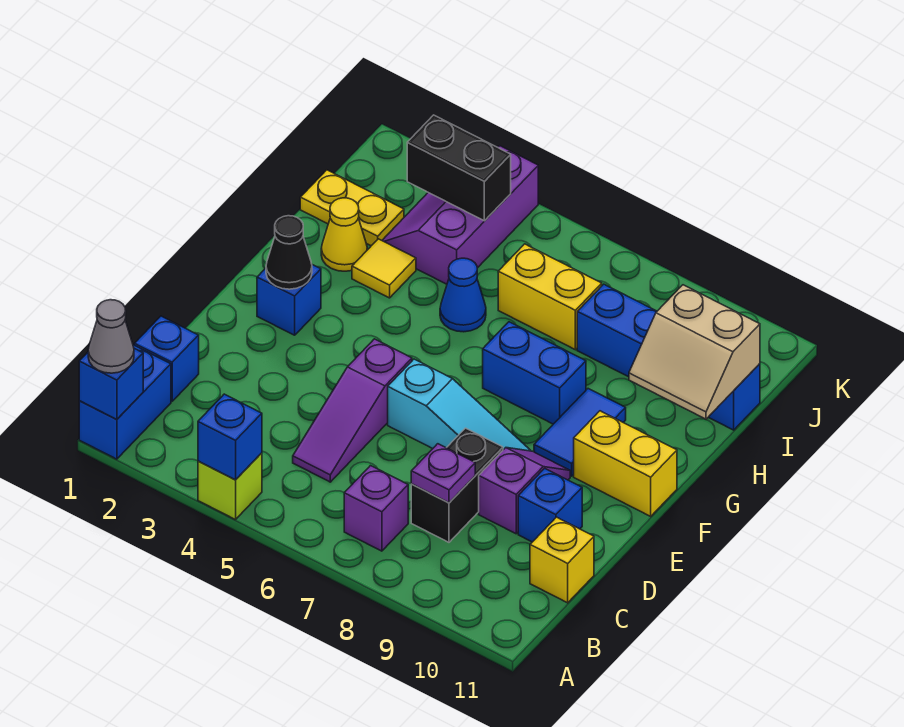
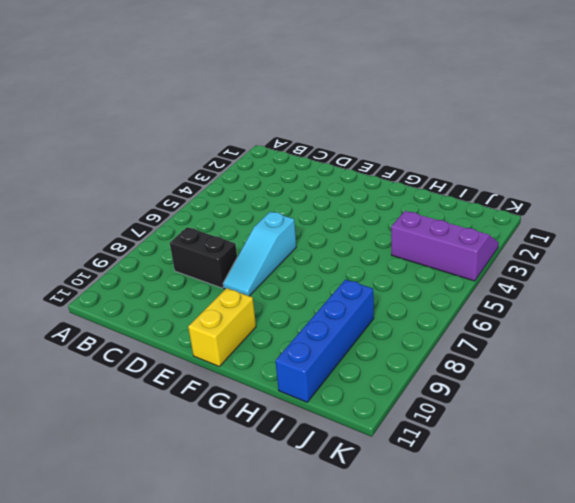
none -> blue brick A1:B1 level 1
none -> lime brick A4 level 1
none -> purple brick B7 level 1

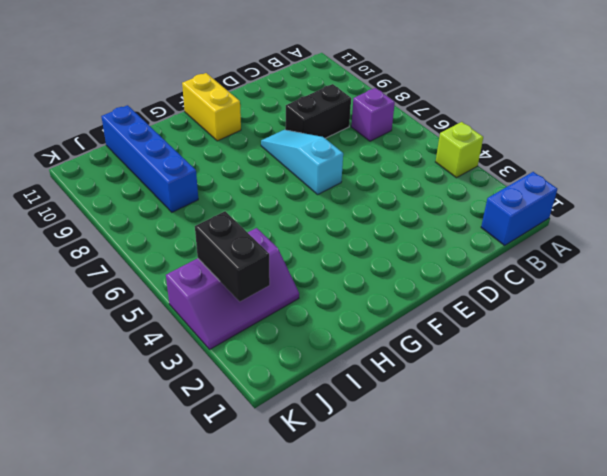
none -> blue brick C1 level 1
none -> purple slope C5:E5 level 1 top E
none -> yellow brick C11 level 1

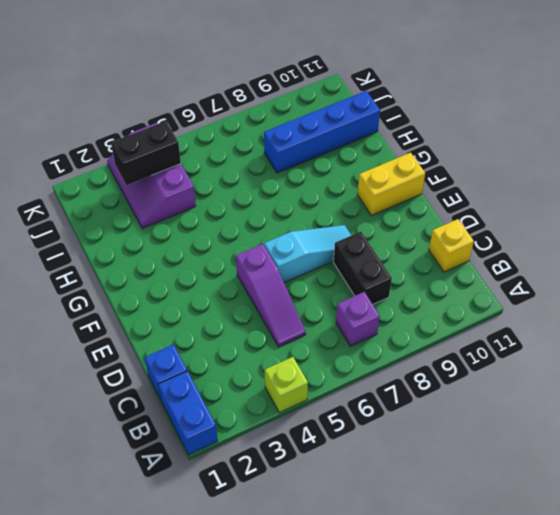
none -> purple slope D9:E9 level 1 top D
none -> blue brick D10 level 1
none -> blue brick F2 level 1

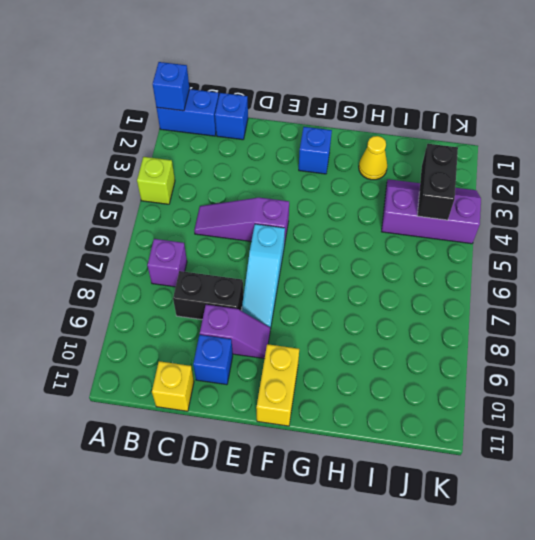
none -> blue tile F9:G9 level 1
none -> blue brick G7:G8 level 1
none -> yellow tile H3 level 1

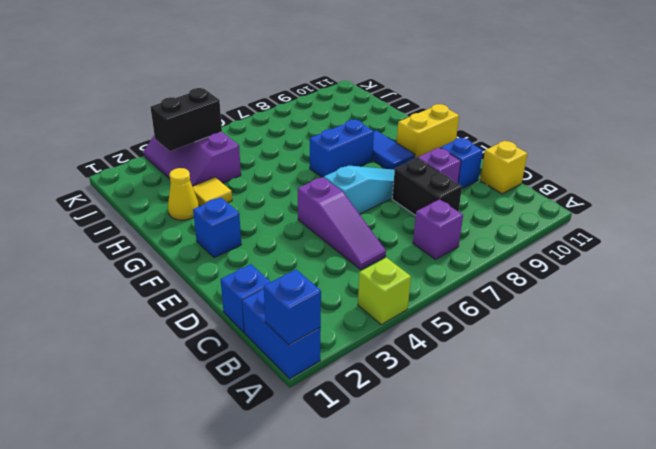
none -> blue cone H5 level 1
none -> yellow plate I1:I2 level 1
none -> yellow brick I6:I7 level 1

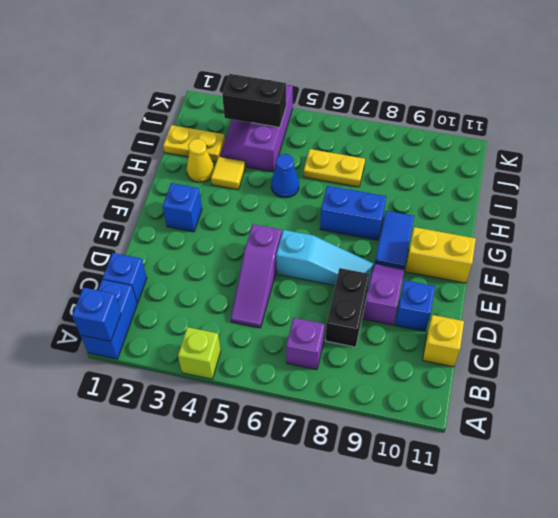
yellow plate I6:I7 level 1 -> yellow brick I6:I7 level 1
none -> blue brick I8:I11 level 1
none -> blue brick A4 level 2
none -> purple plate C8 level 2

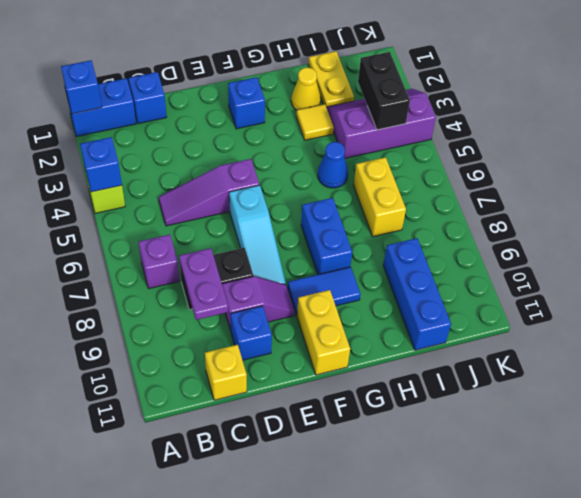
purple plate C8:C9 level 2 -> purple plate C8 level 2
blue brick I9:I11 level 1 -> blue brick I8:I11 level 1
none -> black cone F2 level 2
none -> tan slope H10:I11 level 2 top I
none -> grey cone A1 level 3

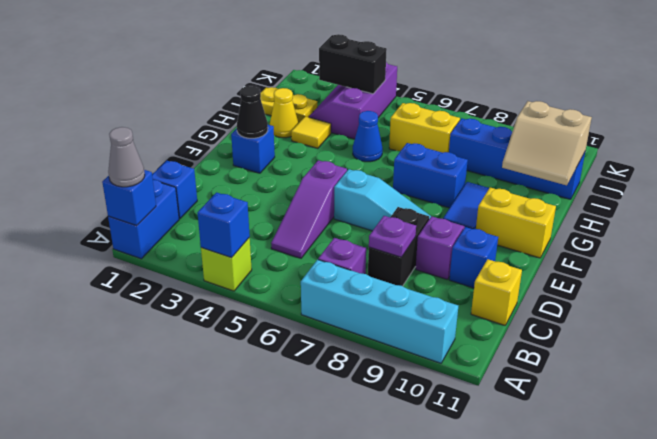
cyan brick A7:A10 level 1 -> none

